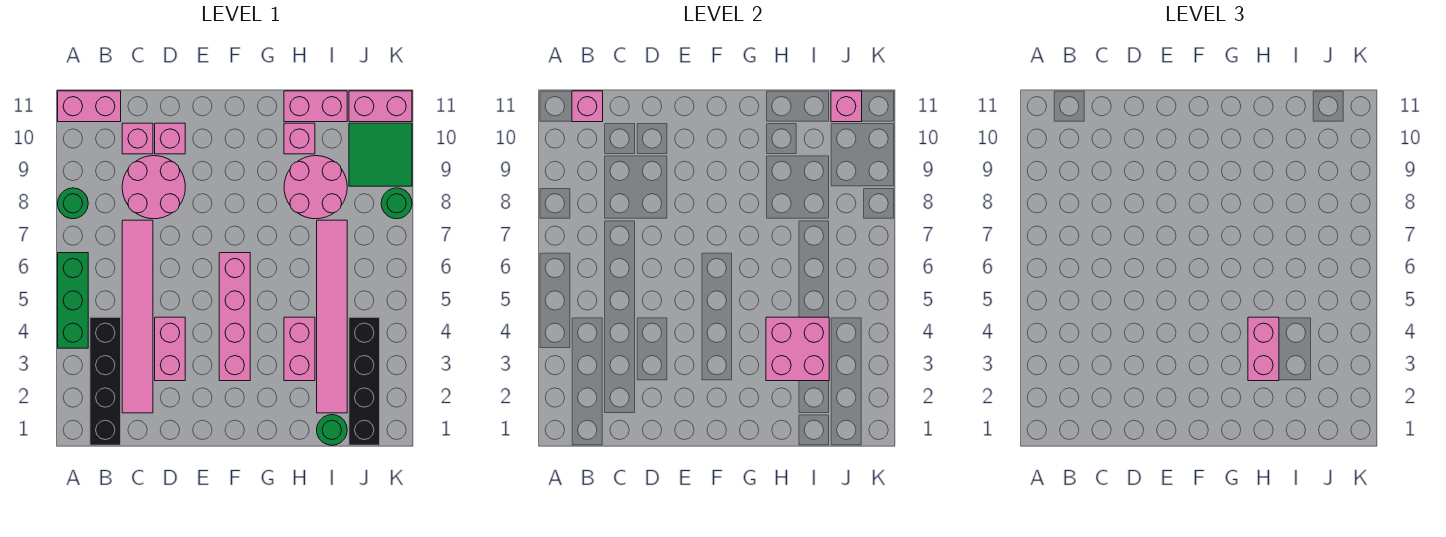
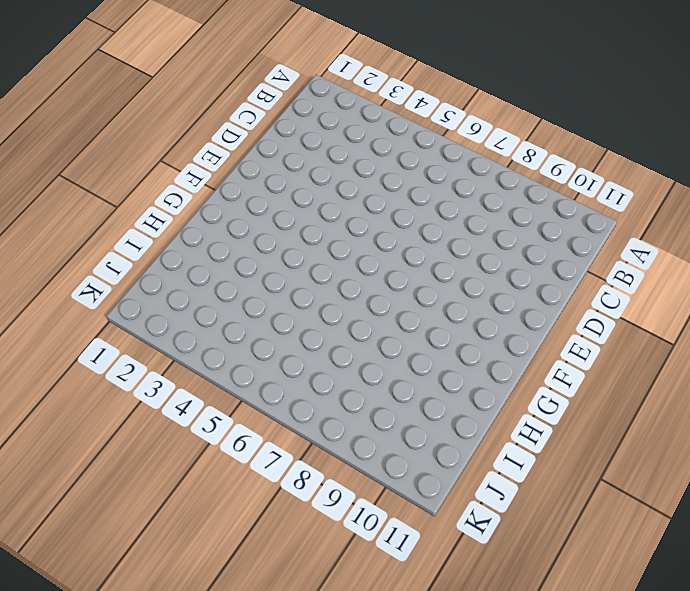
none -> green brick A4:A6 level 1
none -> green round brick A8 level 1
none -> pink brick A11:B11 level 1

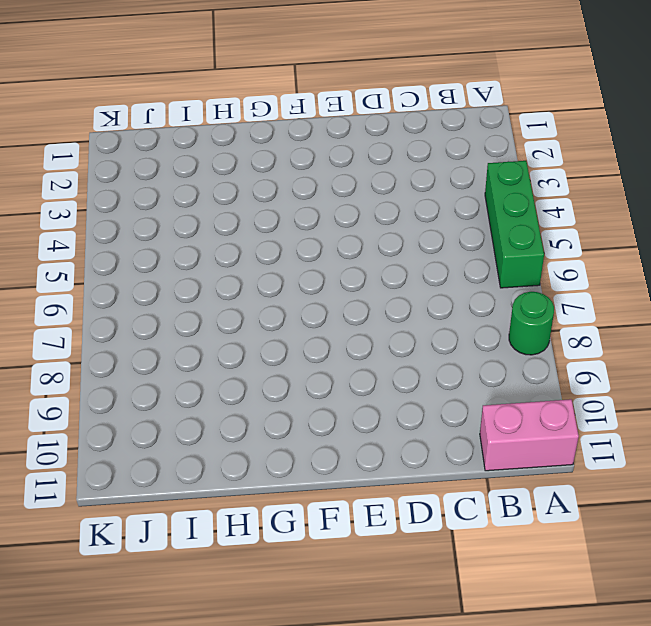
none -> black brick B1:B4 level 1
none -> pink tile C2:C7 level 1
none -> pink round brick C8:D9 level 1

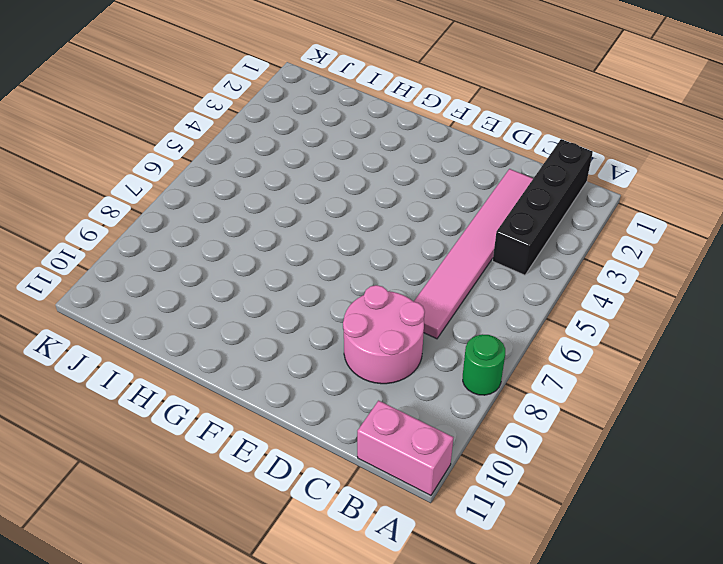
none -> green brick A4:A6 level 1
none -> pink brick C10 level 1
none -> pink brick D3:D4 level 1

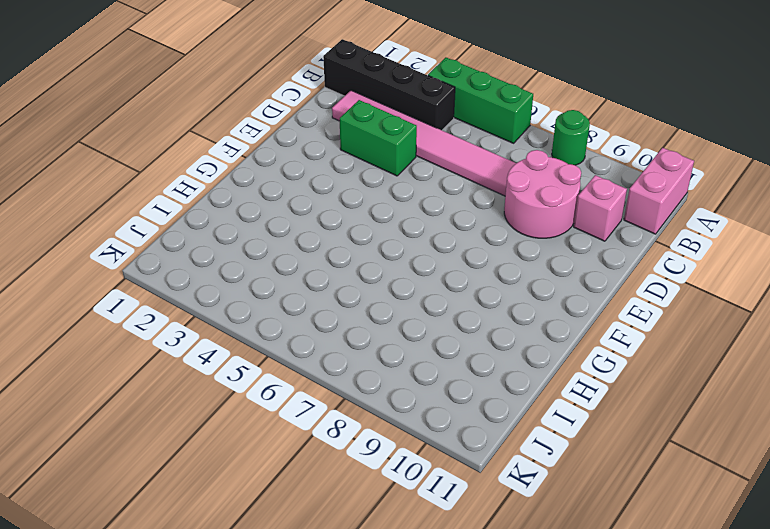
green brick D3:D4 level 1 -> pink brick D3:D4 level 1
none -> pink brick D10 level 1
none -> pink brick F3:F6 level 1
none -> pink brick H3:H4 level 1

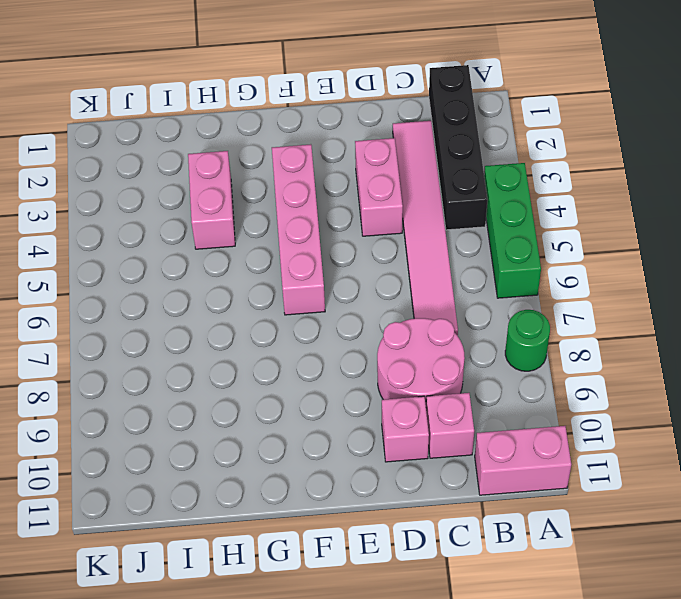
none -> pink round brick H8:I9 level 1
none -> pink brick H10 level 1
none -> pink brick H11:I11 level 1

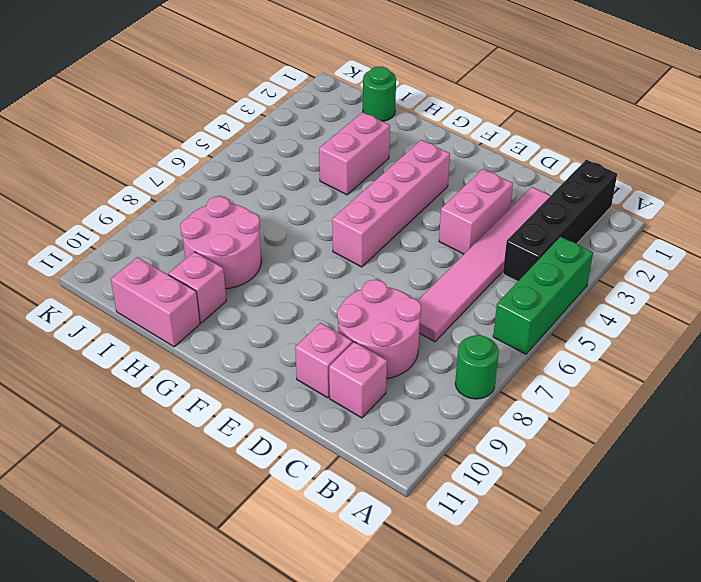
none -> pink brick A11:B11 level 1
none -> pink tile I2:I7 level 1
none -> black brick J1:J4 level 1

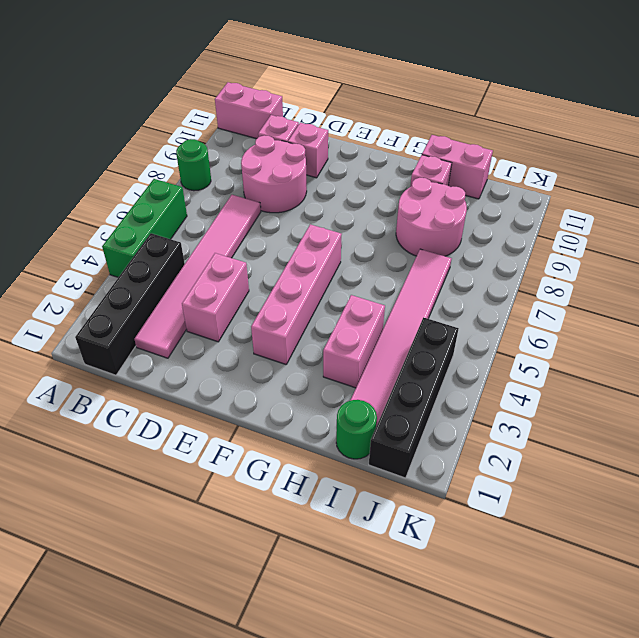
none -> green tile J9:K10 level 1
none -> pink brick J11:K11 level 1
none -> green round brick K8 level 1

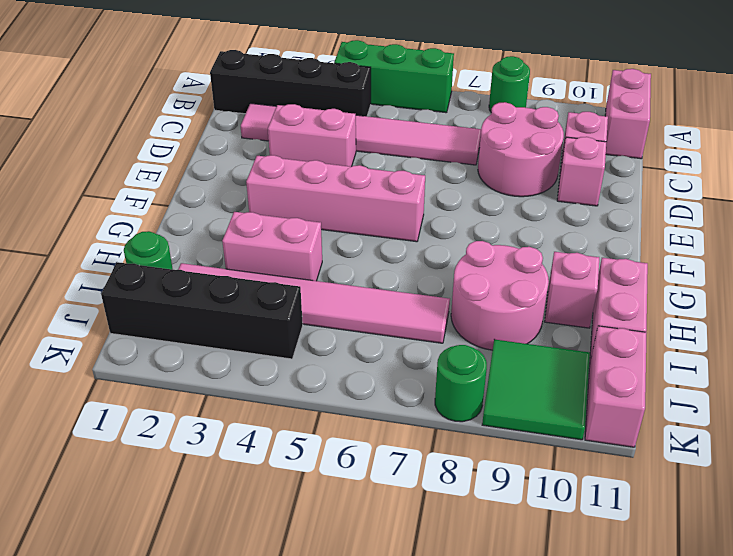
none -> pink brick B11 level 2
none -> pink brick H3:I4 level 2
none -> pink brick J11 level 2

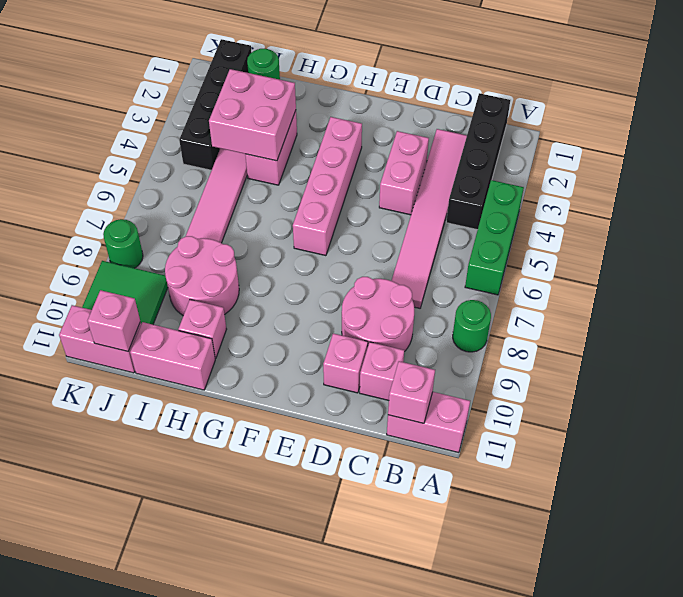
none -> pink brick H3:H4 level 3

